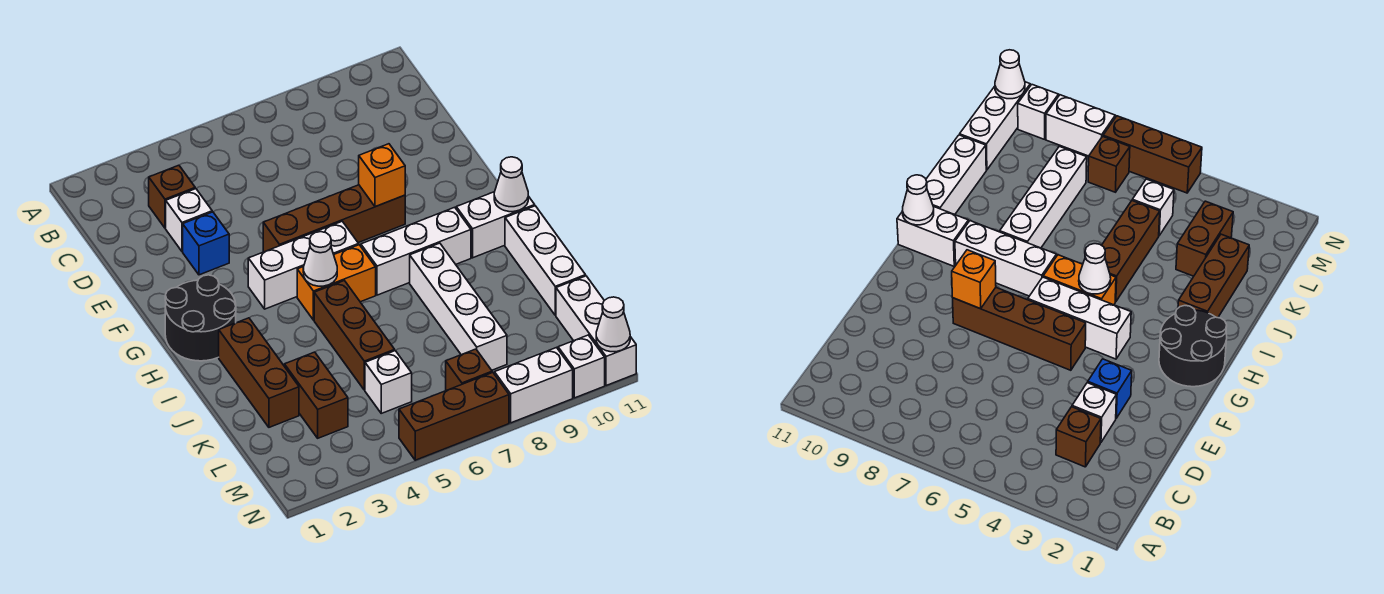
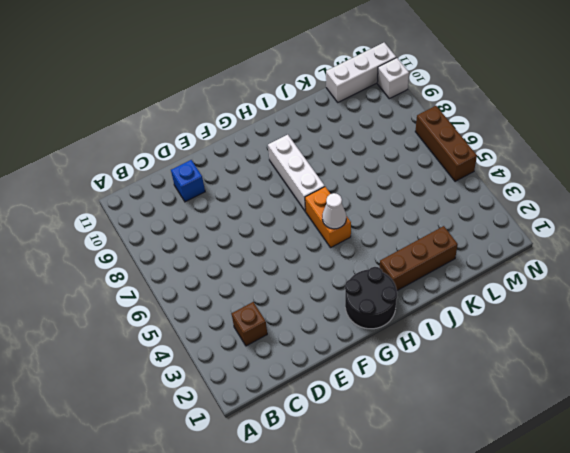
blue brick D10 level 1 -> blue brick E3 level 1
none -> white brick D3 level 1
none -> brown brick F5:F8 level 1
none -> white brick G4:G6 level 1

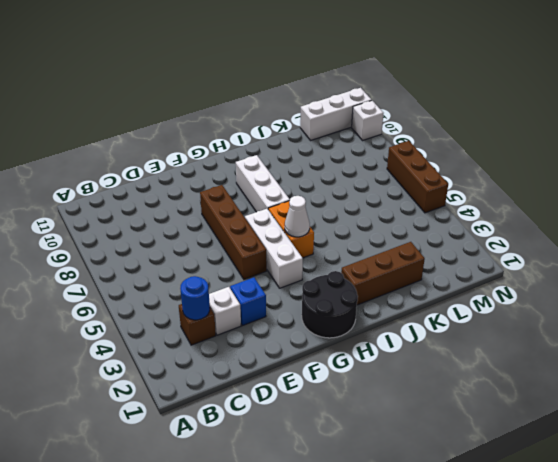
blue round brick C3 level 2 -> none
none -> white brick H10:H11 level 1
none -> brown brick I5:K5 level 1
none -> white brick I8:L8 level 1

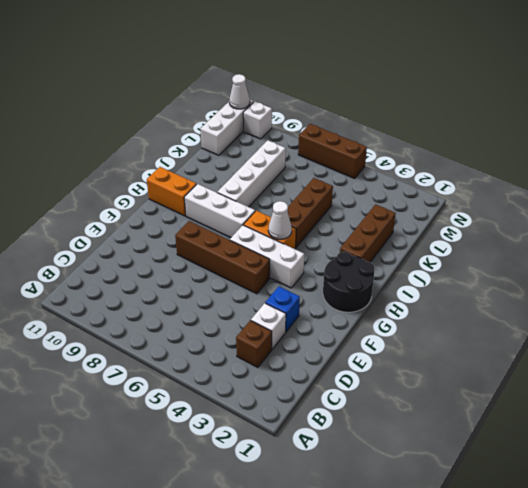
orange brick H10:H11 level 1 -> white brick H10:H11 level 1
none -> white brick I11:K11 level 1
none -> brown brick K3:L3 level 1
none -> white brick L5 level 1

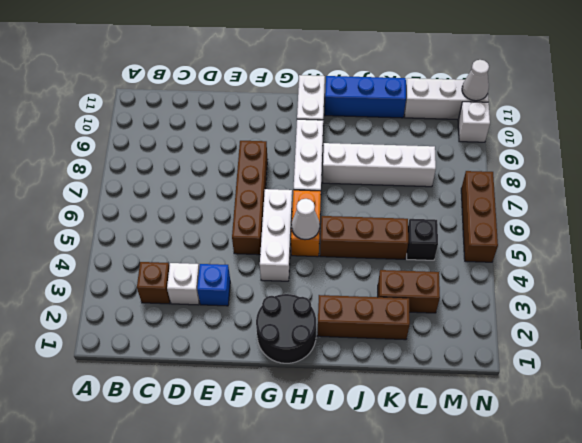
blue brick I11:K11 level 1 -> white brick I11:K11 level 1
black brick L5 level 1 -> white brick L5 level 1
none -> brown brick M7 level 1
none -> white brick N8:N9 level 1
none -> orange brick F8 level 2

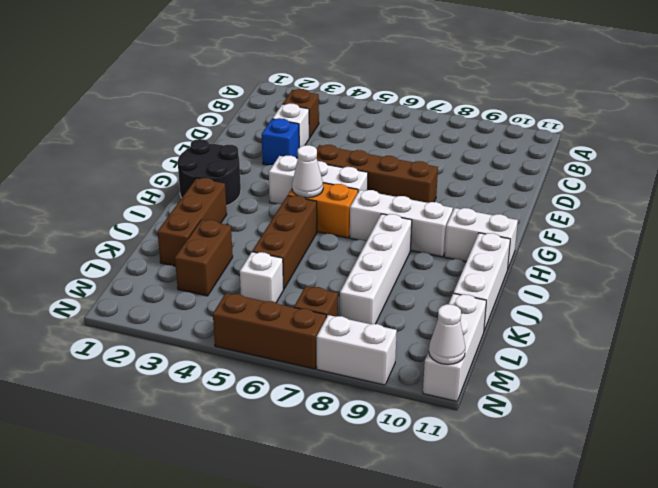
none -> white brick N10 level 1
none -> orange brick F8 level 2
none -> white cone H11 level 2

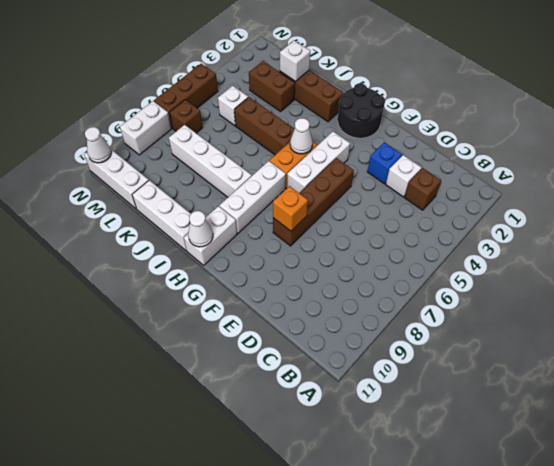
white brick K2 level 2 -> white brick N10 level 1

